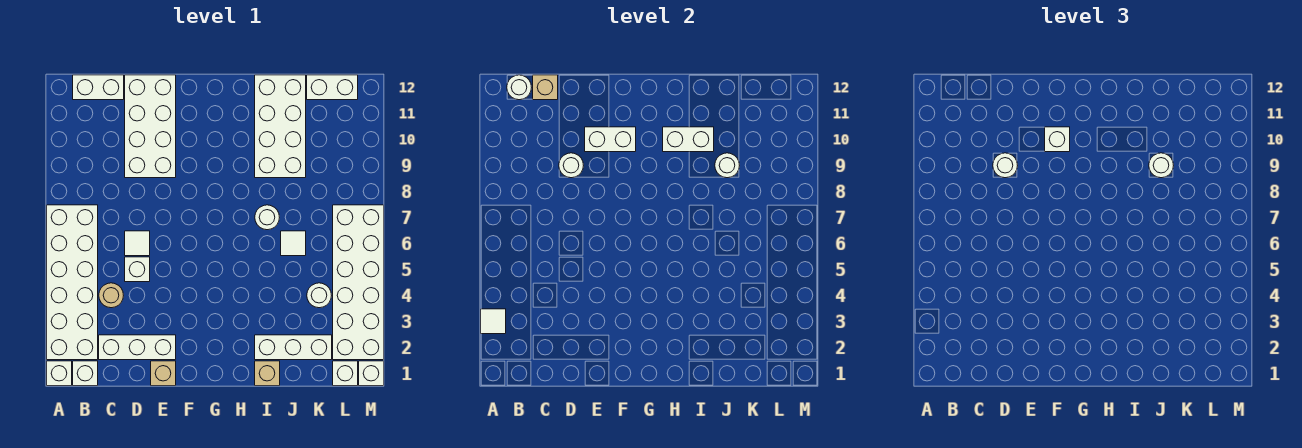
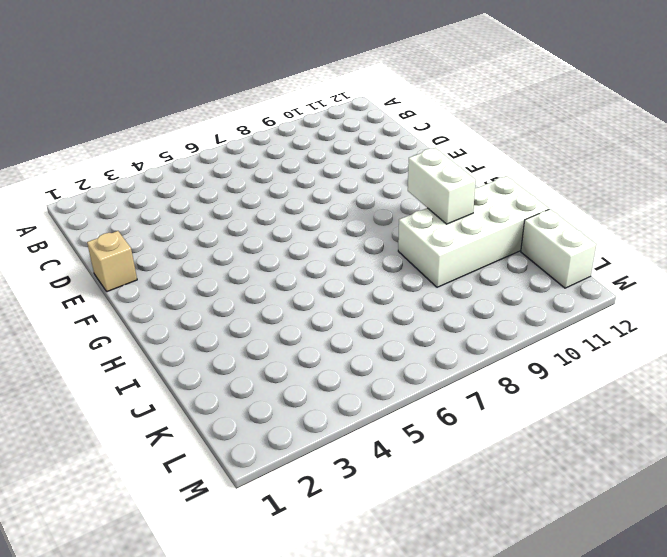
none -> white brick A1 level 1
none -> white brick A2:B7 level 1
none -> white brick B1 level 1
none -> white brick B12:C12 level 1

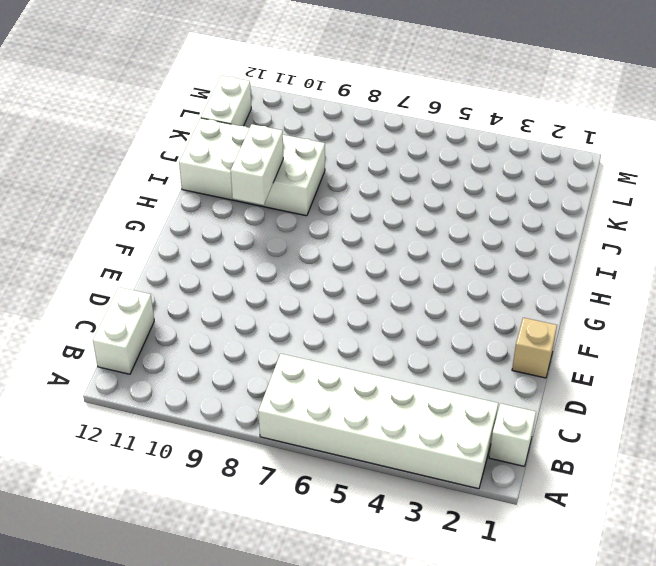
none -> white brick A1 level 1
none -> white brick C2:E2 level 1
none -> tan round brick C4 level 1
none -> white brick D5 level 1

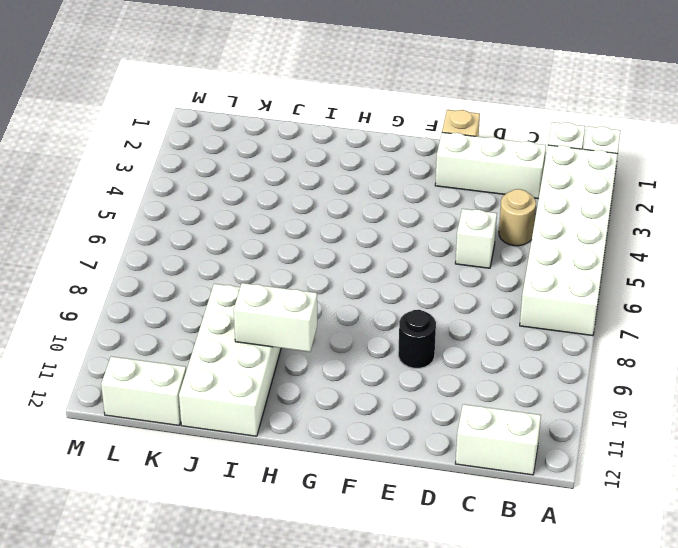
black round brick E9 level 1 -> white brick D9:E12 level 1
none -> white tile D6 level 1
none -> tan brick I1 level 1
none -> white brick I2:K2 level 1
none -> white round brick I7 level 1

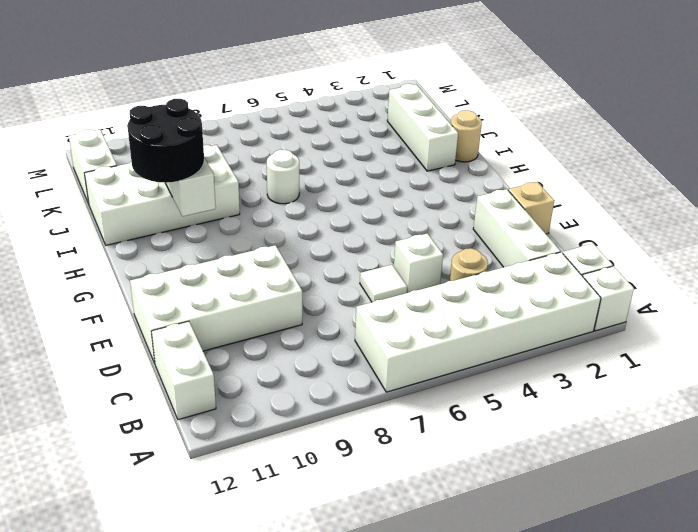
black round brick H10:I11 level 3 -> none
tan round brick I1 level 1 -> tan brick I1 level 1
none -> white tile J6 level 1
none -> white round brick K4 level 1
none -> white brick L1 level 1
none -> white brick L2:M7 level 1

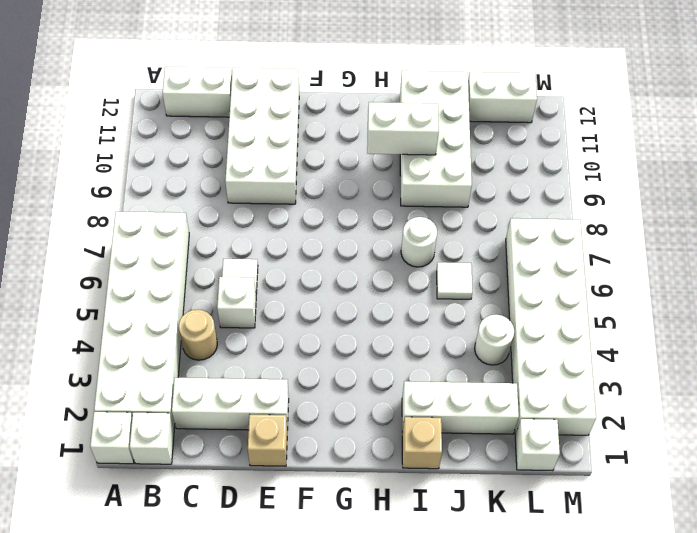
none -> white brick M1 level 1
none -> white tile A3 level 2
none -> white round brick B12 level 2
none -> tan brick C12 level 2

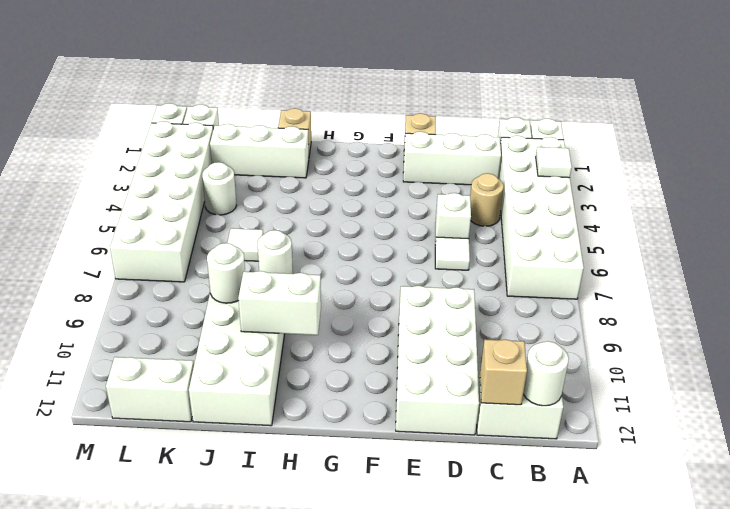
none -> white round brick D9 level 2
none -> white brick E10:F10 level 2
none -> white round brick D9 level 3
none -> white brick F10 level 3

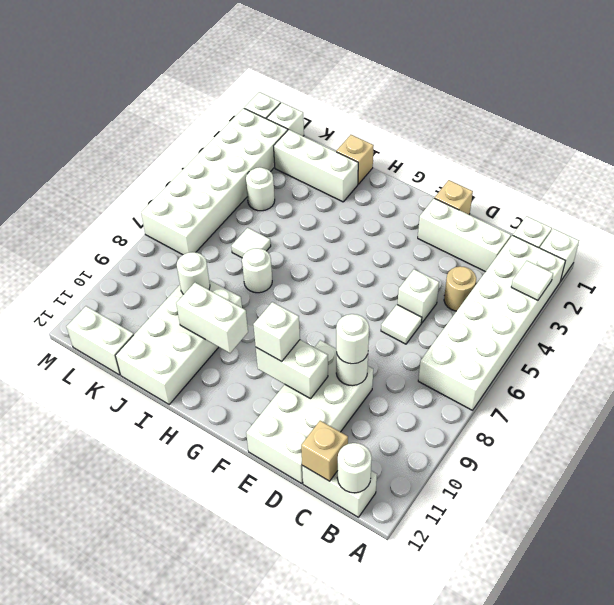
none -> white round brick J9 level 3

